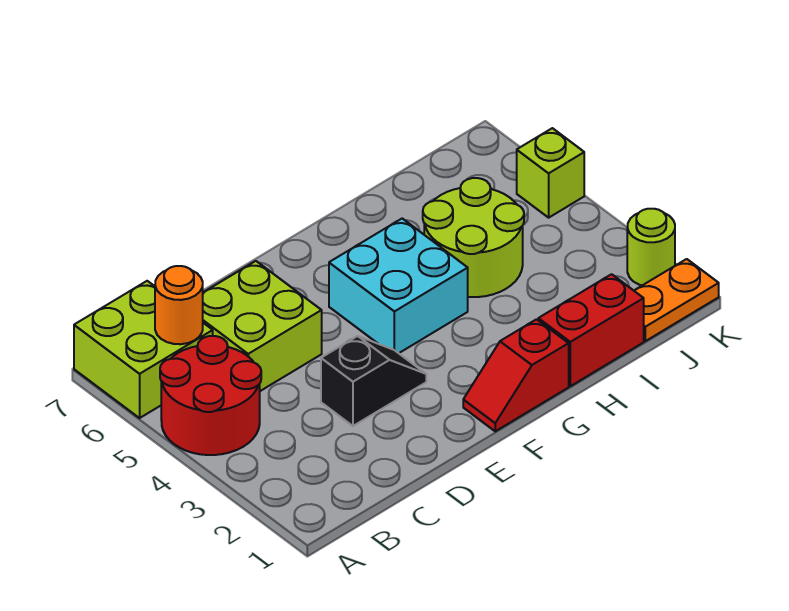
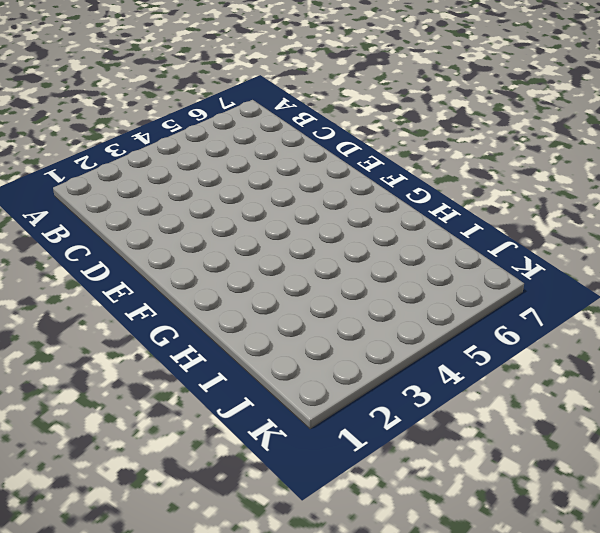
none -> red round brick A4:B5 level 1
none -> lime brick A6:B7 level 1
none -> lime brick C5:D6 level 1

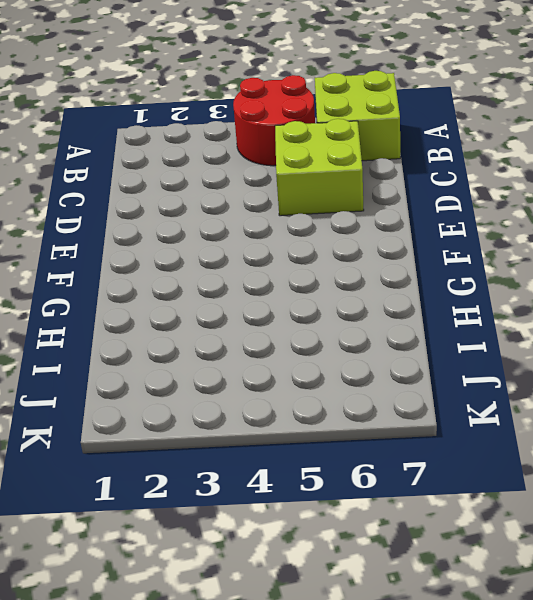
none -> black slope D3:E3 level 1 top D
none -> red slope F1:G1 level 1 top G
none -> cyan brick F4:G5 level 1

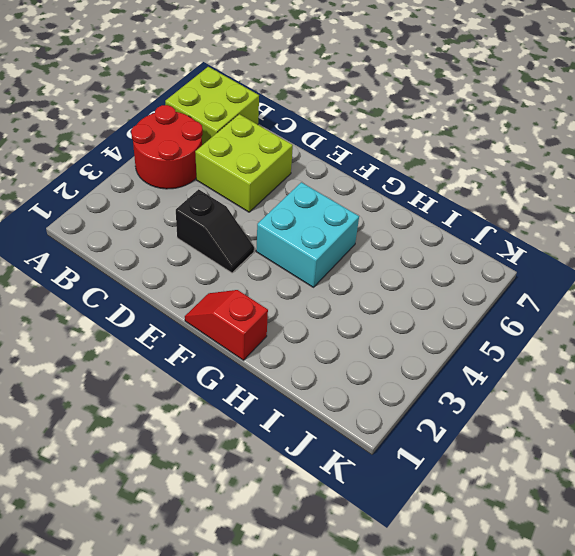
none -> red brick H1:I1 level 1
none -> lime round brick H4:I5 level 1
none -> orange plate J1:K1 level 1

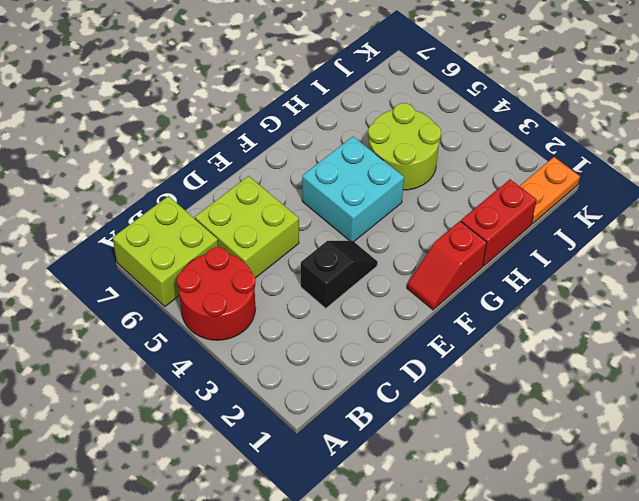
none -> lime round brick K2 level 1
none -> lime brick K5 level 1
none -> orange round brick B6 level 2

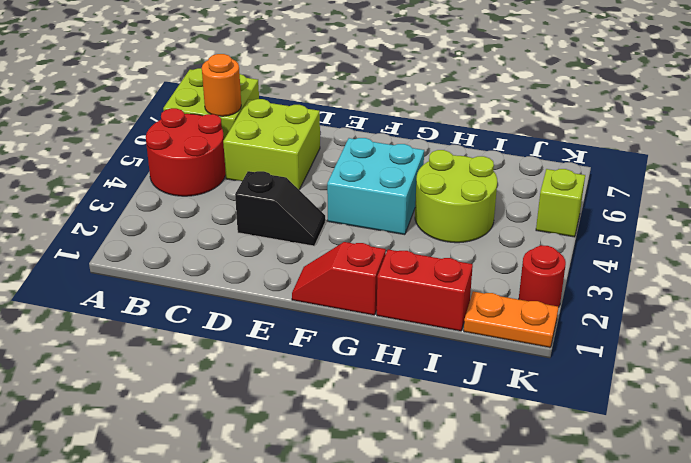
red round brick K2 level 1 -> lime round brick K2 level 1

